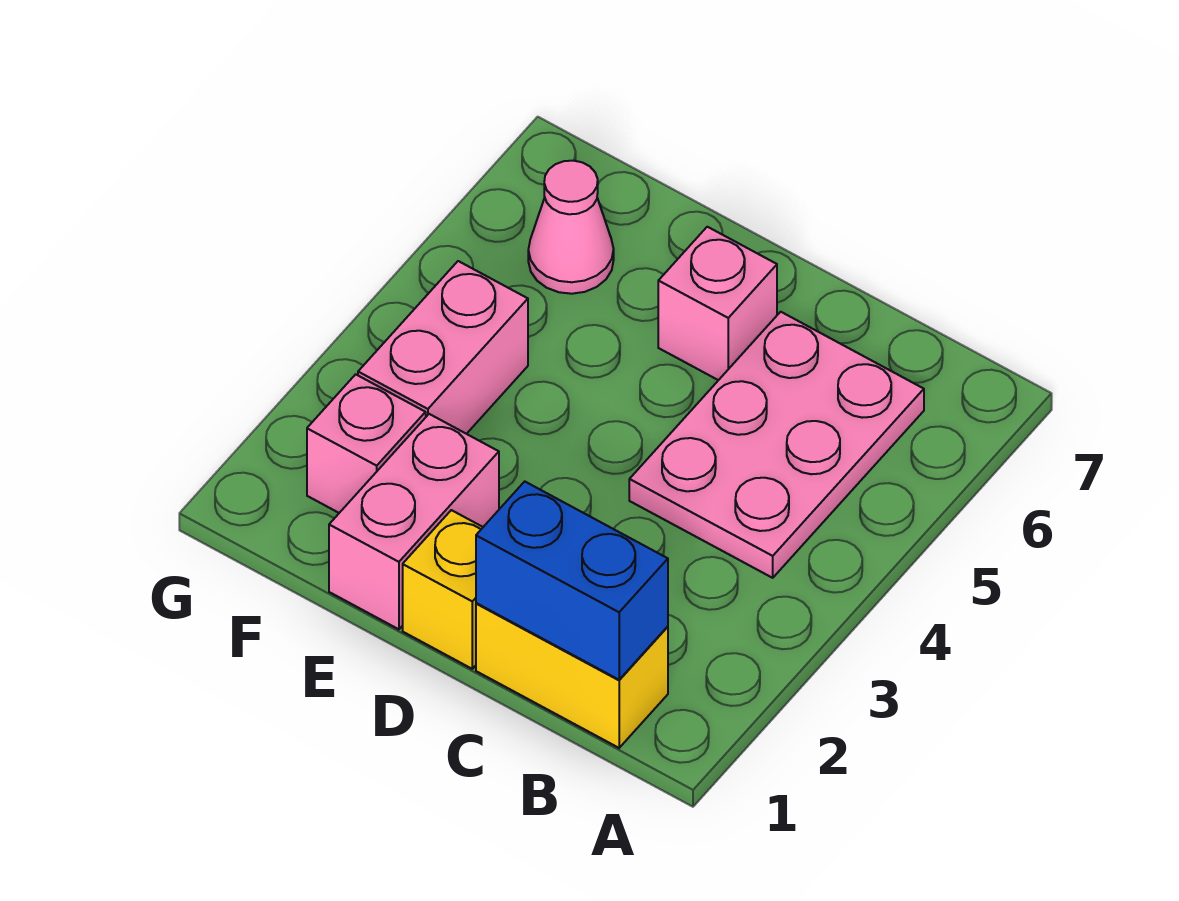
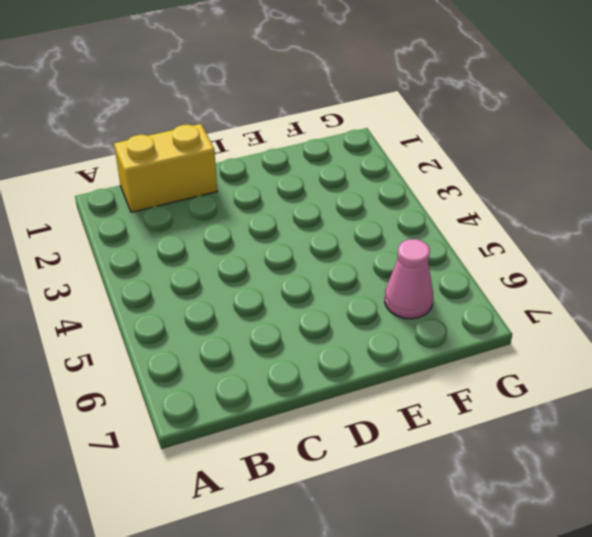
none -> pink plate B4:C6 level 1
none -> yellow brick D1 level 1

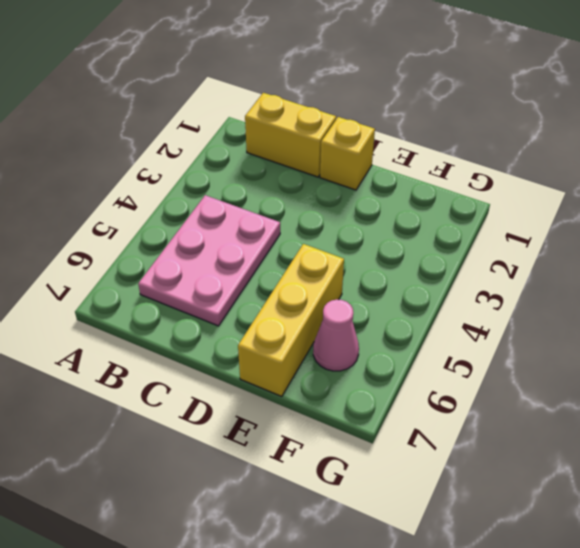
yellow brick E5:E7 level 1 -> none
none -> pink brick D6 level 1
none -> pink brick E1:E2 level 1

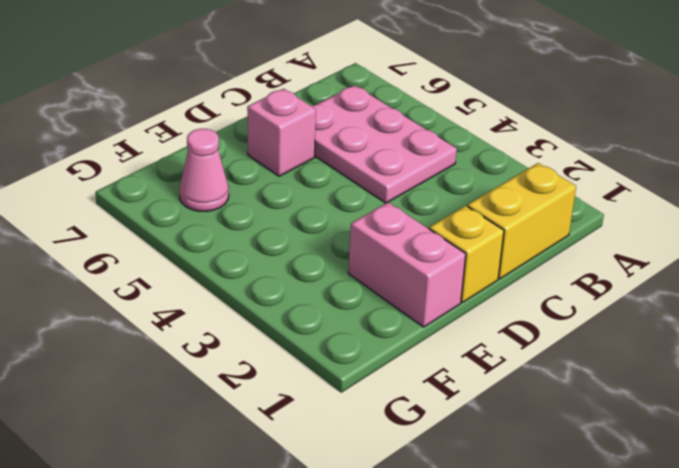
none -> pink brick F2 level 1
none -> pink brick F3:F4 level 1

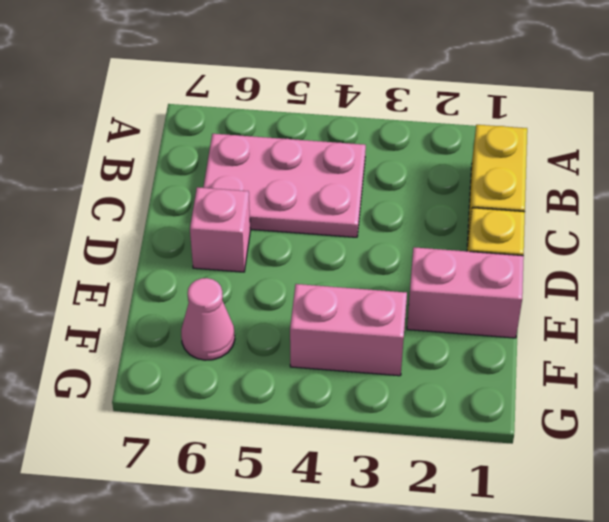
none -> pink brick F2 level 1
none -> blue brick B1:C1 level 2

